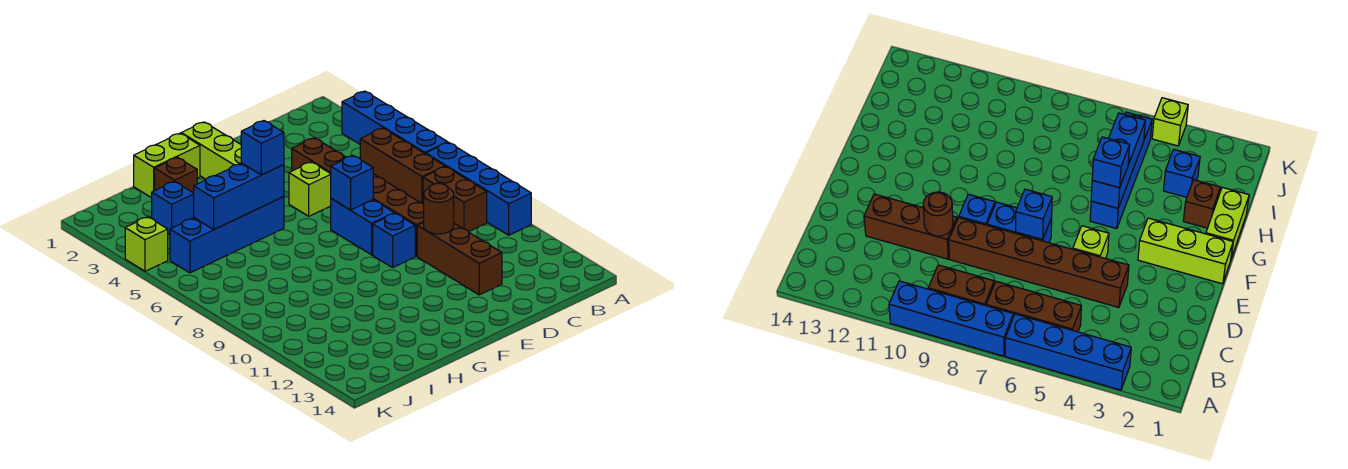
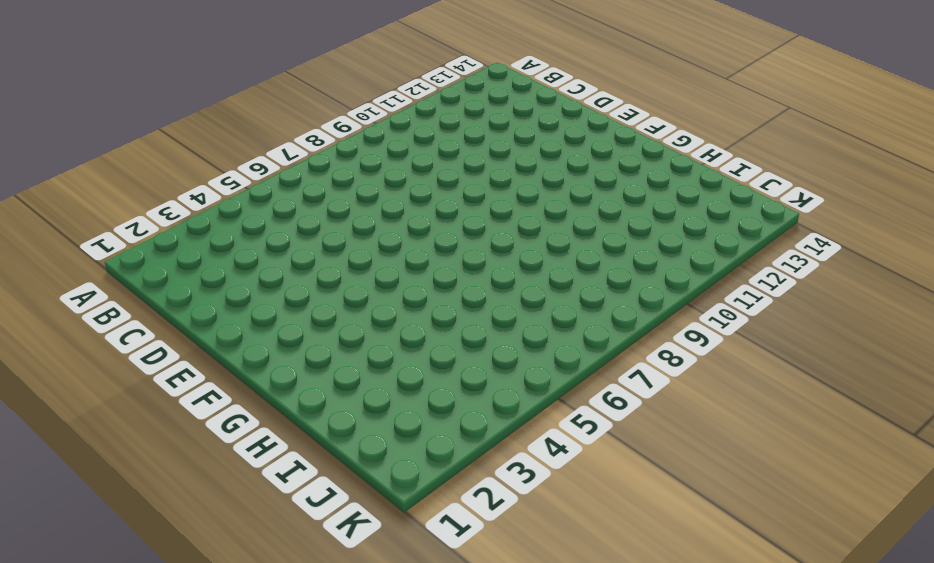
none -> blue brick A3:A6 level 1
none -> blue brick A7:A10 level 1
none -> brown brick B5:B7 level 1

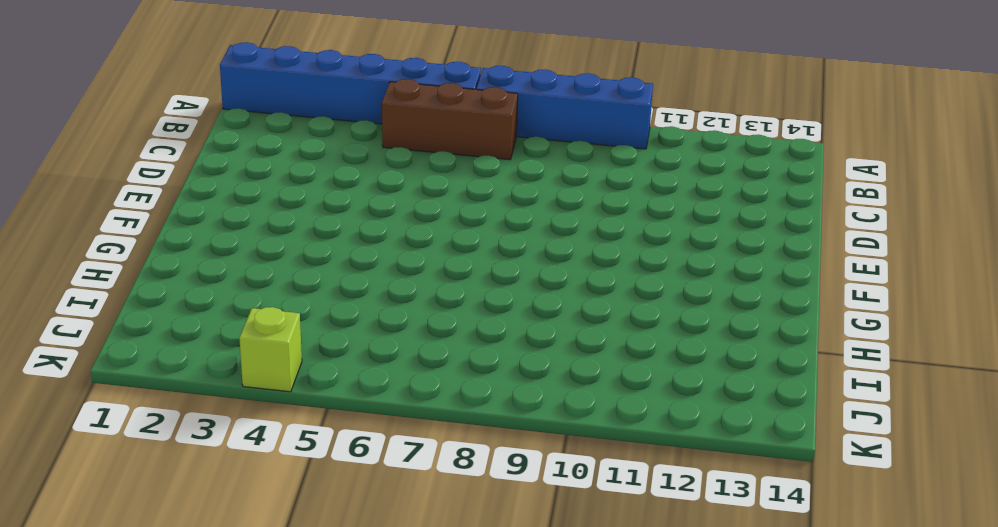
blue brick A1:A6 level 1 -> blue brick A3:A6 level 1
none -> brown brick B8:B9 level 1
none -> brown brick D4:D9 level 1
none -> brown brick D10:D12 level 1

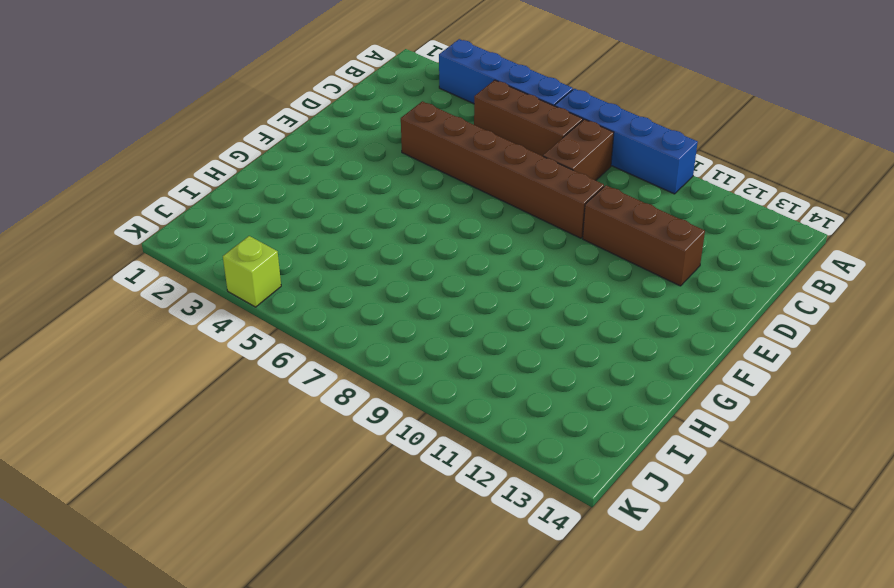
brown brick B8:C8 level 1 -> brown brick B8:B9 level 1
none -> lime brick E5 level 1
none -> blue brick E7:E8 level 1
none -> blue brick E9 level 1

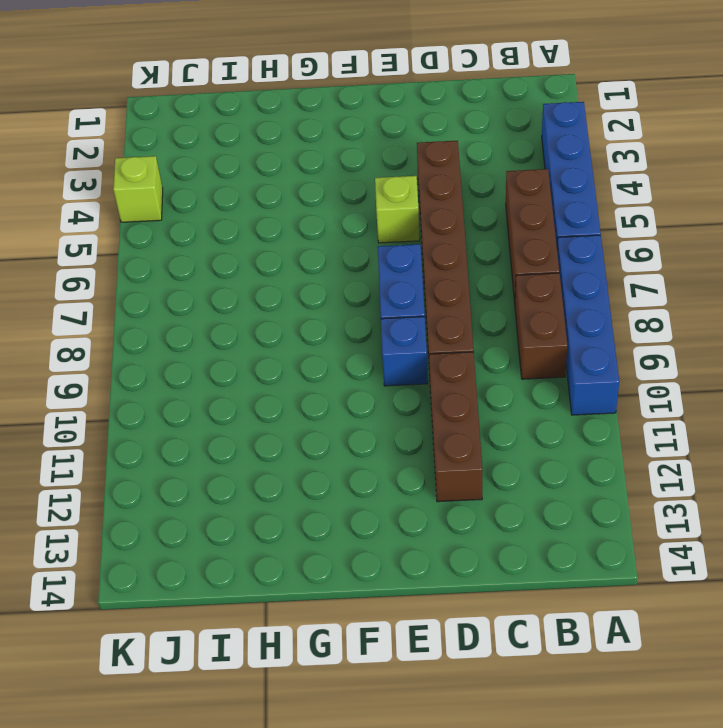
none -> lime brick F1:F3 level 1
none -> lime brick G1:H1 level 1
none -> blue brick G5:J5 level 1

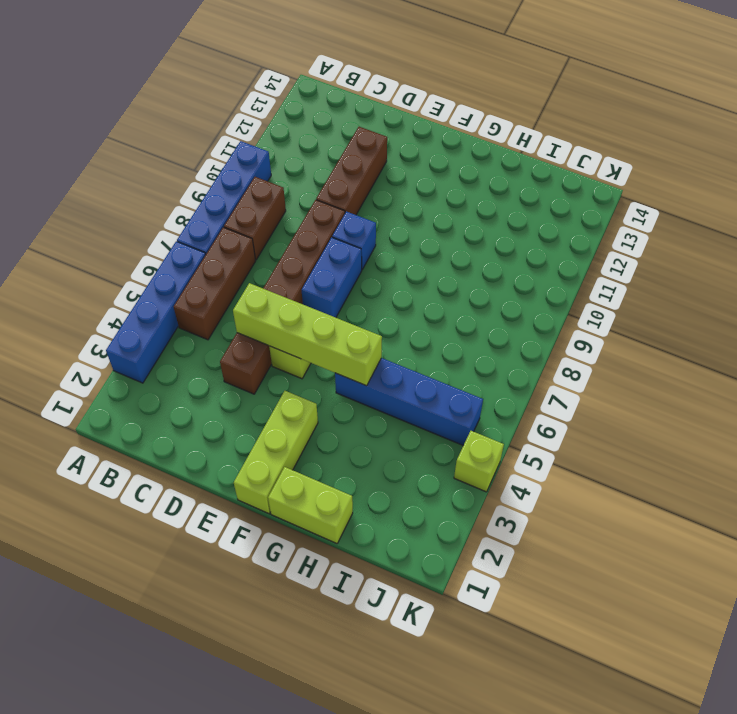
lime brick D5:G5 level 2 -> blue brick G5:I5 level 2
none -> brown brick H2 level 1
none -> blue brick I3 level 1
none -> brown round brick D10 level 2

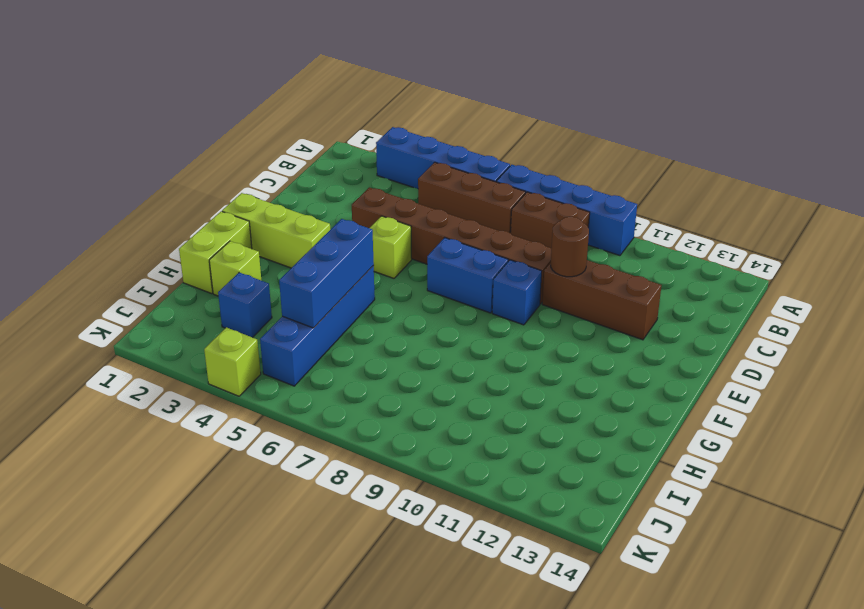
lime brick H2 level 1 -> brown brick H2 level 1
none -> blue brick E7 level 2
none -> blue brick G5 level 3

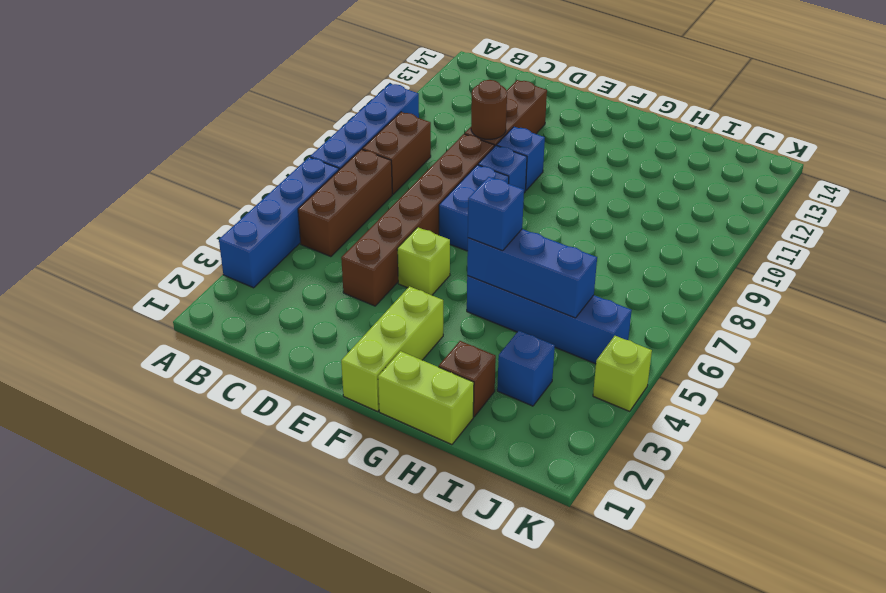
blue brick E10 level 1 -> blue brick E7 level 2

